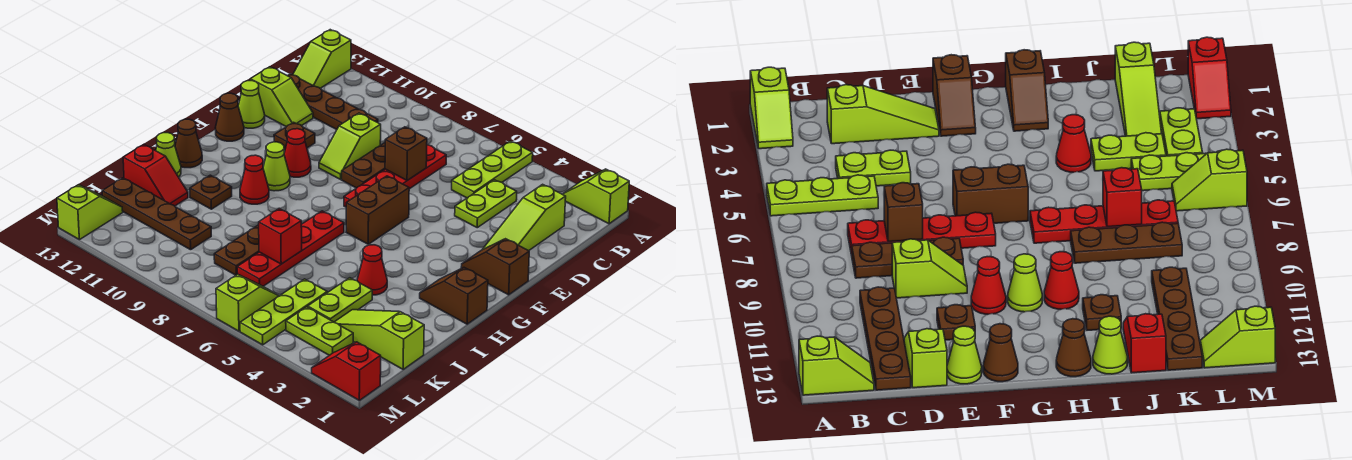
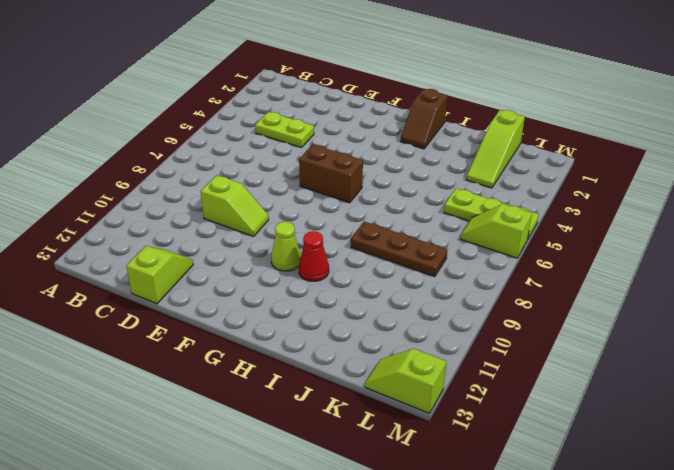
none -> lime slope A1:A2 level 1 top 1
none -> lime plate A5:C5 level 1
none -> lime slope A13:B13 level 1 top A
none -> lime slope C2:E2 level 1 top C

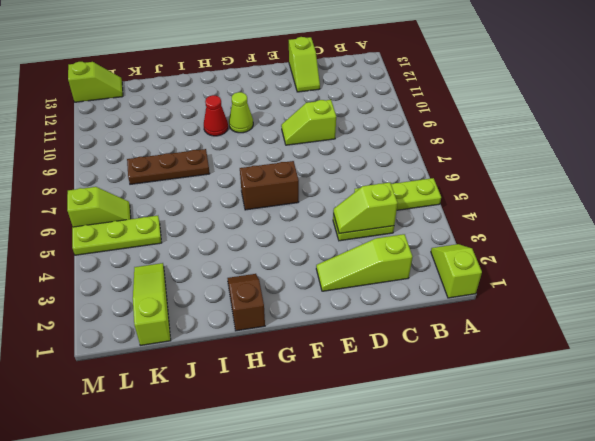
lime slope C4:D4 level 2 top C -> lime slope A13:B13 level 1 top A
none -> red plate C7:F7 level 1
none -> brown plate C8:E8 level 1
none -> brown plate C10:C13 level 1
none -> brown plate E11 level 1

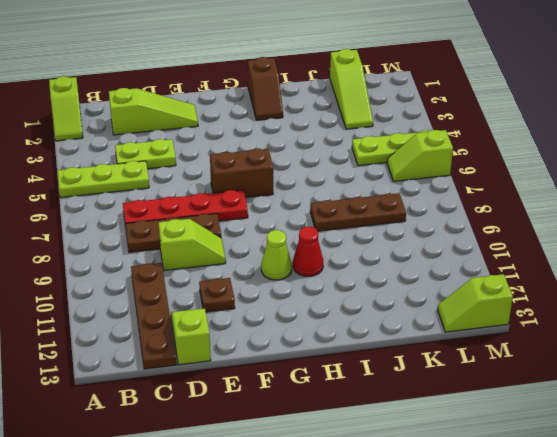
none -> lime slope A13:B13 level 1 top A
none -> lime cone E13 level 1
none -> brown slope F1:F2 level 1 top 1
none -> red cone F10 level 1

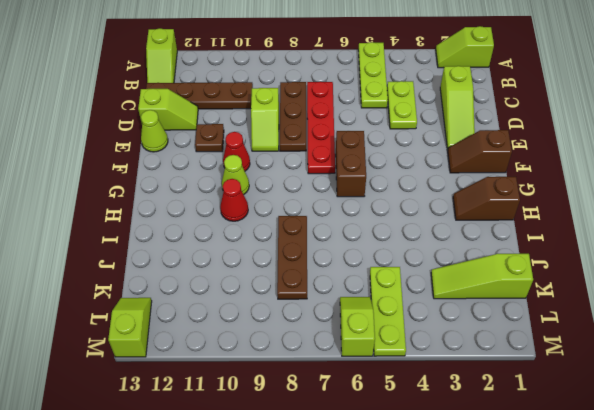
none -> brown cone F13 level 1
none -> red plate H7:K7 level 1
none -> brown cone H13 level 1
none -> red cone I4 level 1

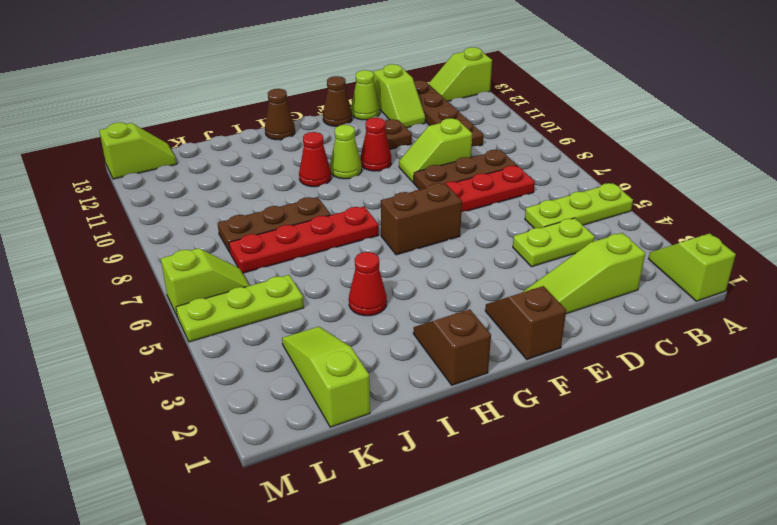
none -> brown plate I11 level 1
none -> lime cone I13 level 1
none -> lime plate J4:K4 level 1
none -> red slope J12:J13 level 1 top 13

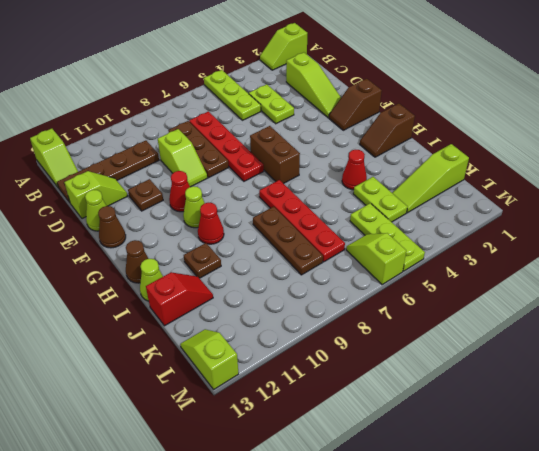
none -> brown plate K10:K13 level 1
none -> lime plate L3:L4 level 1
none -> red slope M1:M2 level 1 top 1
none -> brown brick D7 level 2

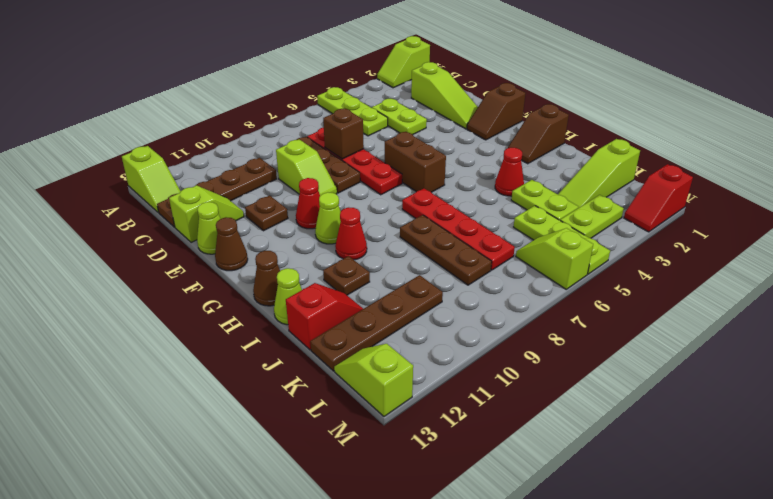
none -> red brick J7 level 2

